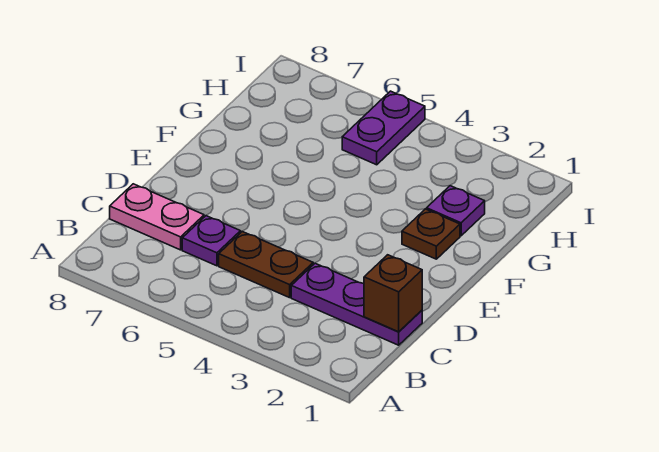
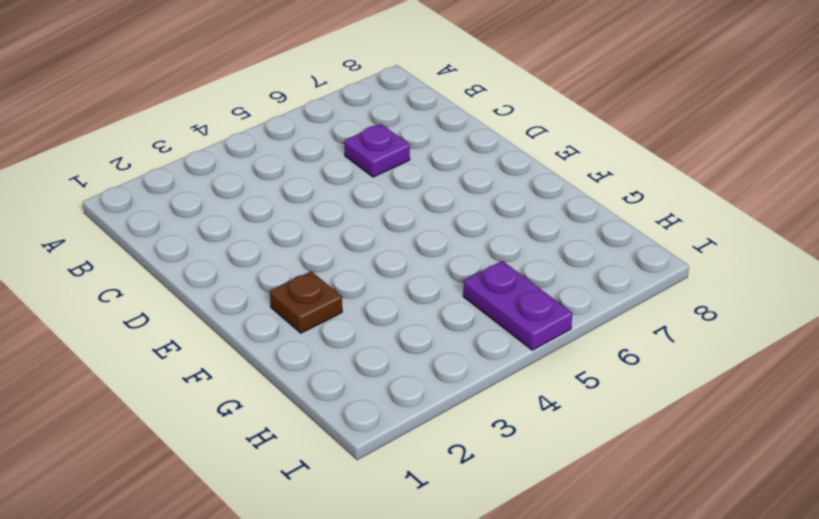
none -> purple plate C1:C3 level 1
none -> brown plate C4:C5 level 1

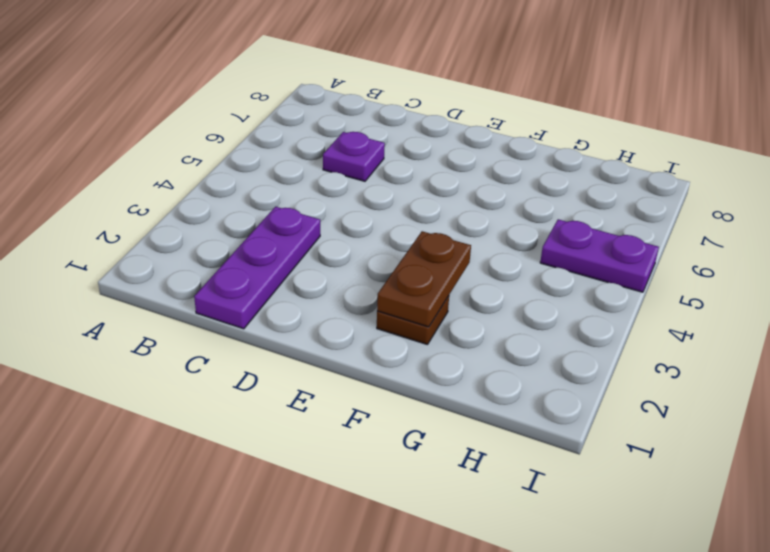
brown plate F2:F3 level 2 -> brown plate C4:C5 level 1
none -> pink plate C7:C8 level 1
none -> purple plate G2 level 1

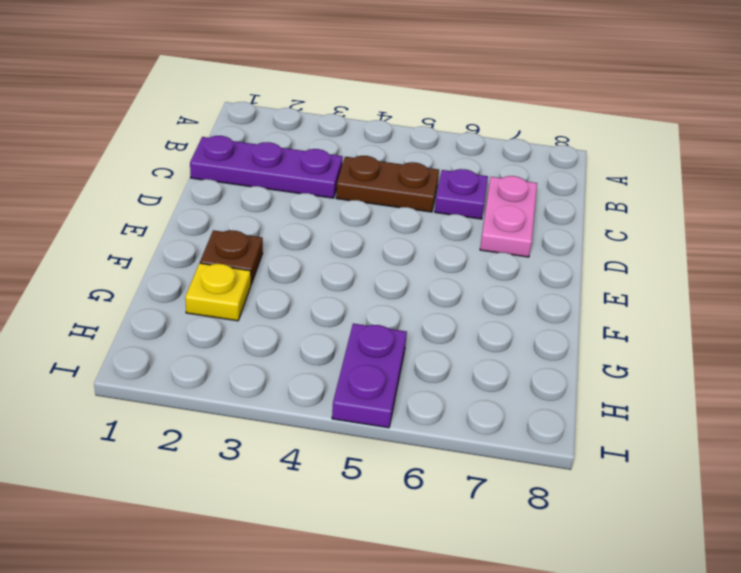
pink plate C7:D7 level 1 -> pink plate C7:C8 level 1
yellow plate G2 level 1 -> purple plate G2 level 1
none -> brown brick C1 level 2

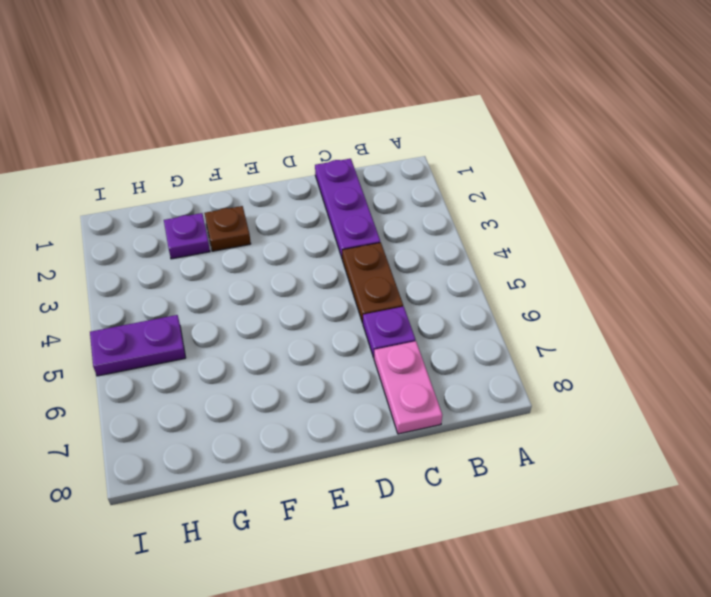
none -> brown brick C1 level 2

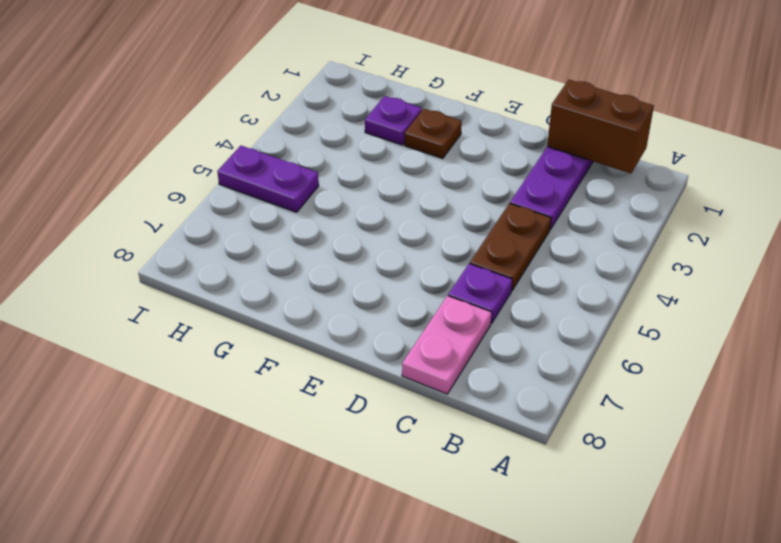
brown brick B1:C1 level 2 -> brown brick C1 level 2

